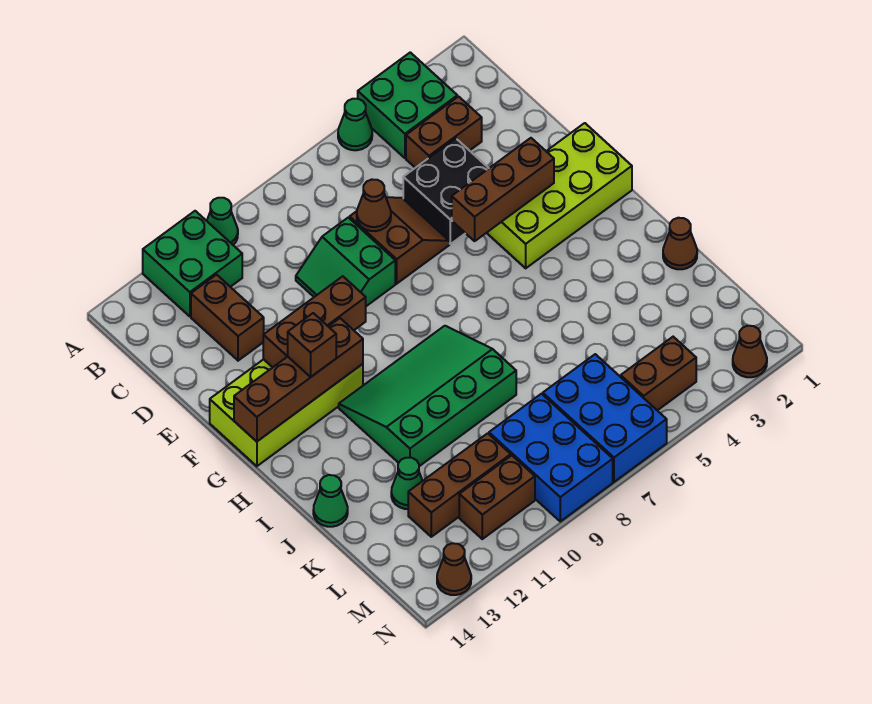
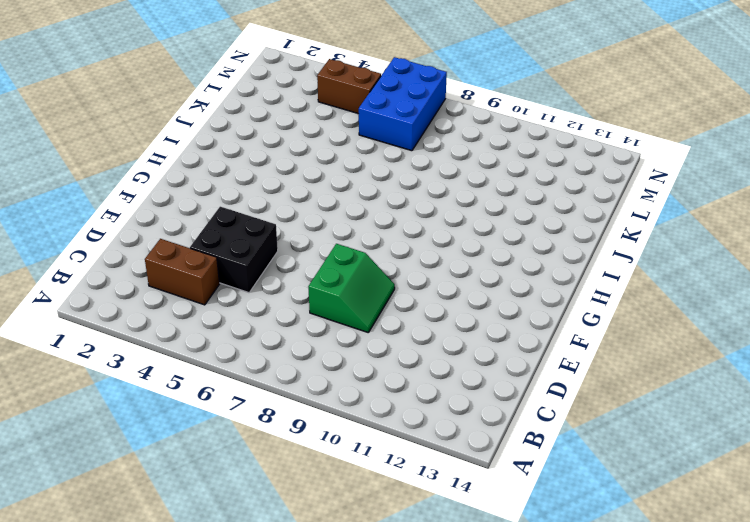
none -> green brick A3:B4 level 1
none -> green cone A5 level 1
none -> green cone A10 level 1

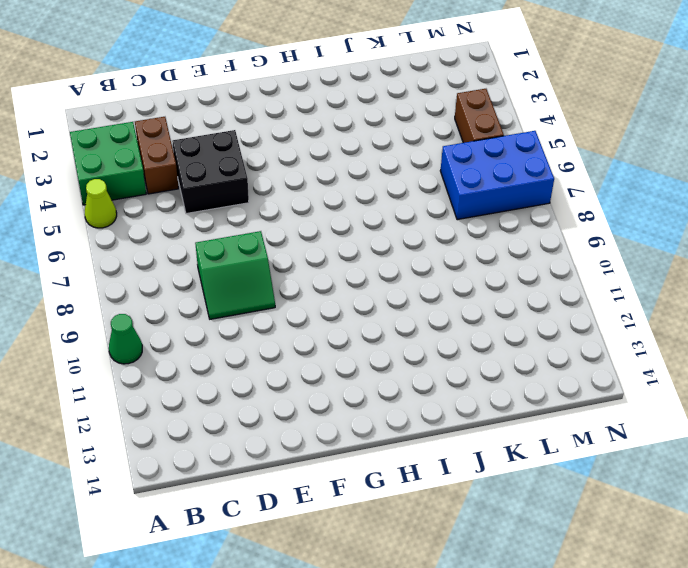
lime cone A5 level 1 -> green cone A5 level 1
none -> green brick A11:B12 level 1
none -> brown brick C12:D12 level 1
none -> brown slope D6:E7 level 1 top 7

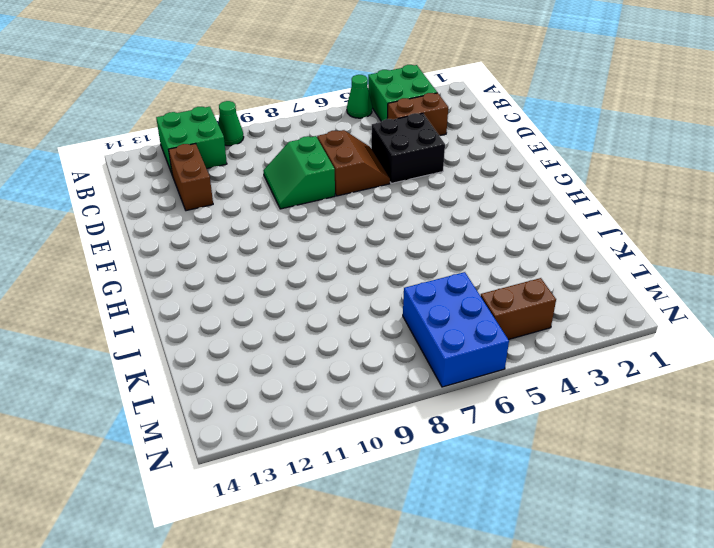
none -> lime brick F1:G4 level 1
none -> lime brick F11:G14 level 1
none -> green slope H8:J11 level 1 top J

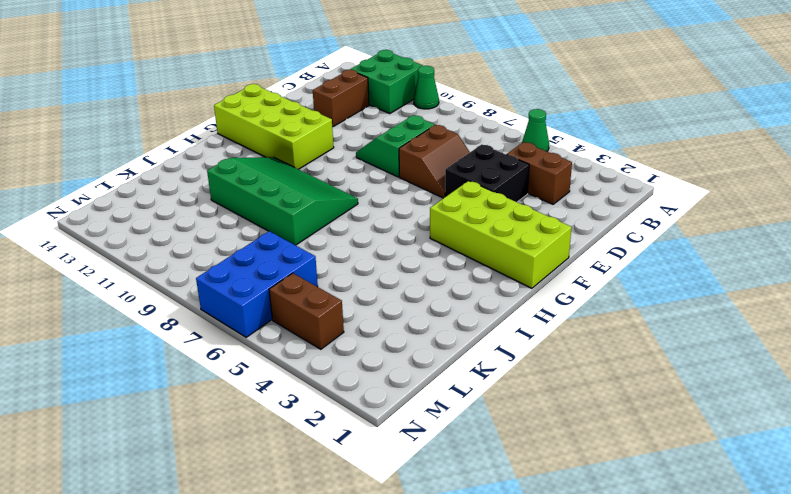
none -> green brick A3:B4 level 1
none -> brown cone J1 level 1
none -> green cone J14 level 1

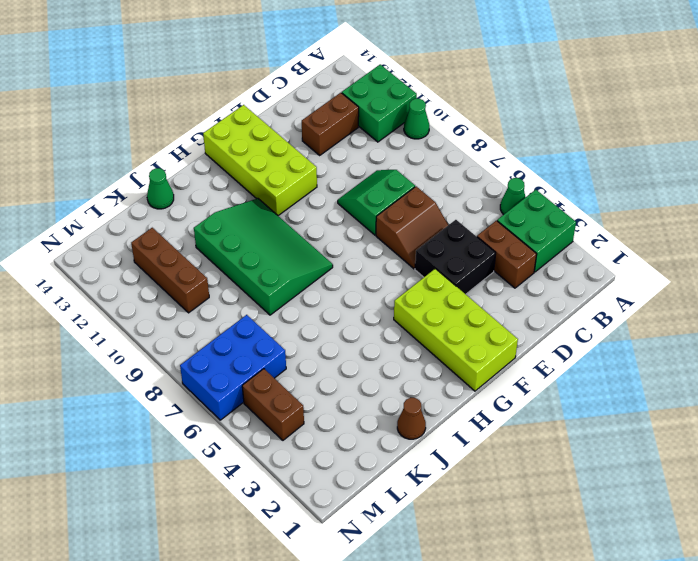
none -> green cone K12 level 1
none -> blue brick L8:N9 level 1
none -> brown brick M10:M11 level 1

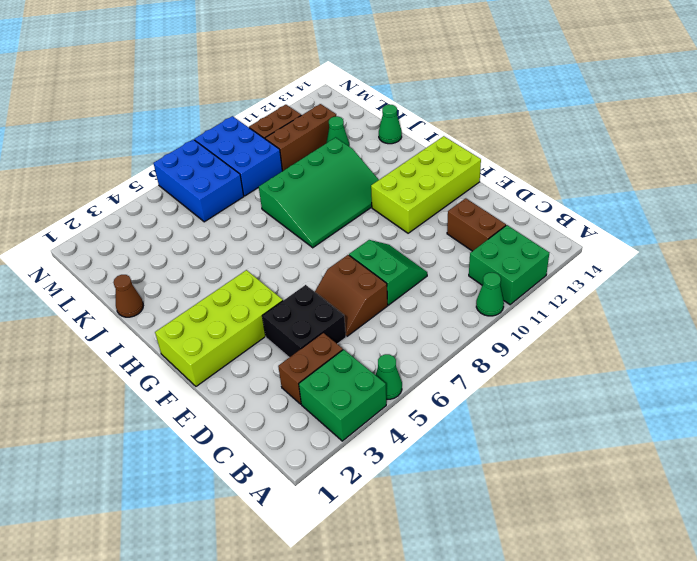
none -> brown brick M4:M5 level 1
none -> brown cone N2 level 1
none -> brown cone N13 level 1

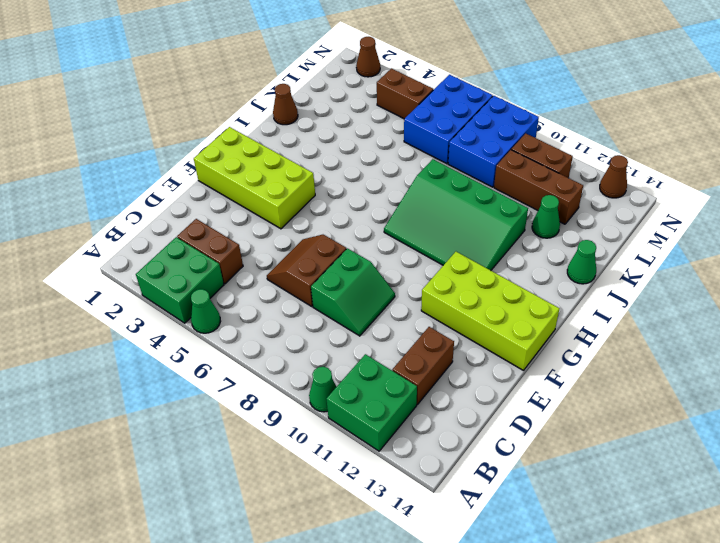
none -> black brick D4:E5 level 1
none -> brown cone D7 level 2
none -> brown brick F3:F5 level 2

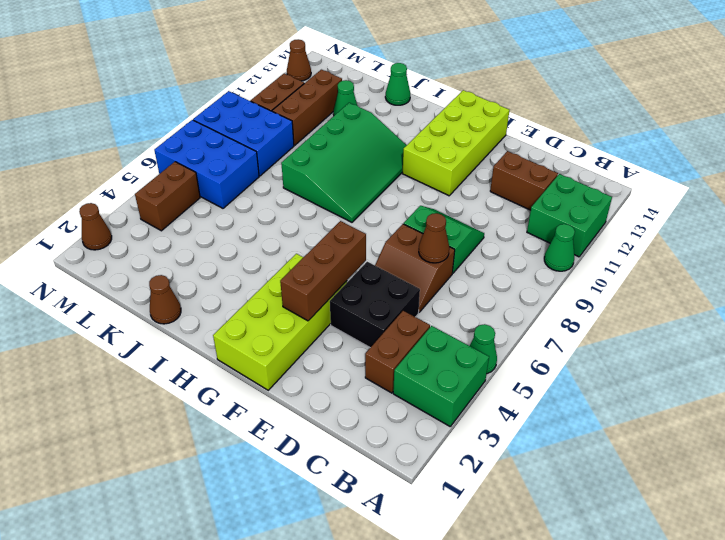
none -> brown brick F10:F12 level 2
none -> brown brick G11:G14 level 2
none -> brown brick G12 level 3

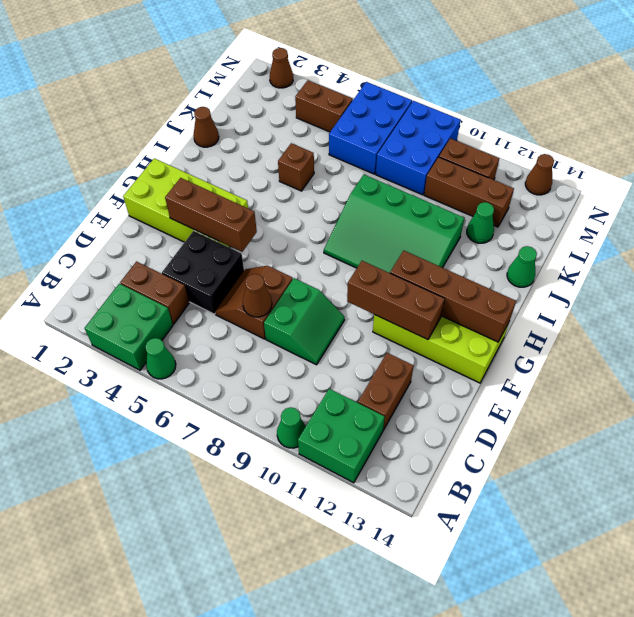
brown brick J5 level 1 -> brown brick G12 level 3

